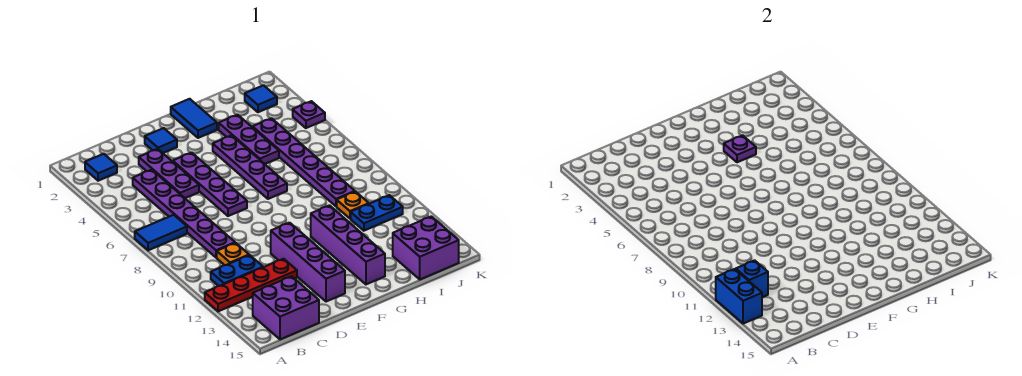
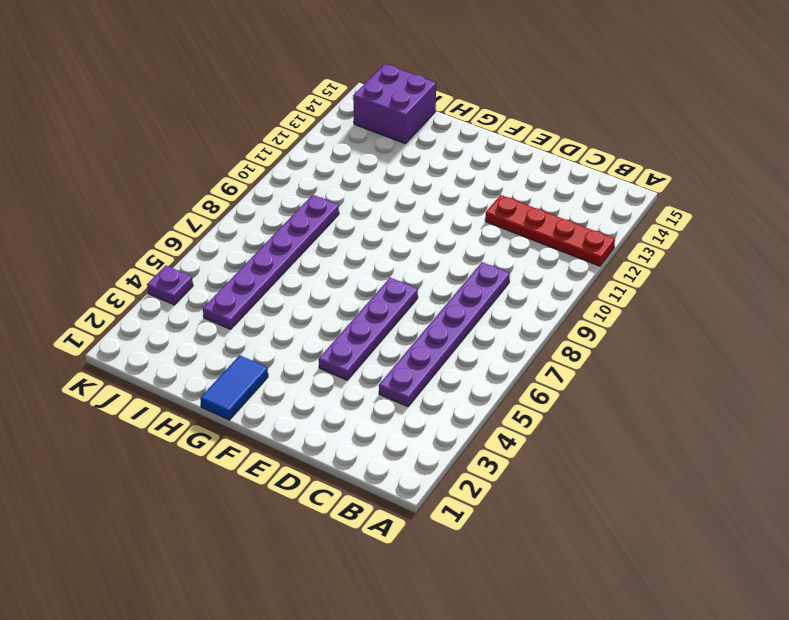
none -> blue tile A7:B7 level 1
none -> blue tile B2 level 1
none -> blue plate B11:C11 level 1

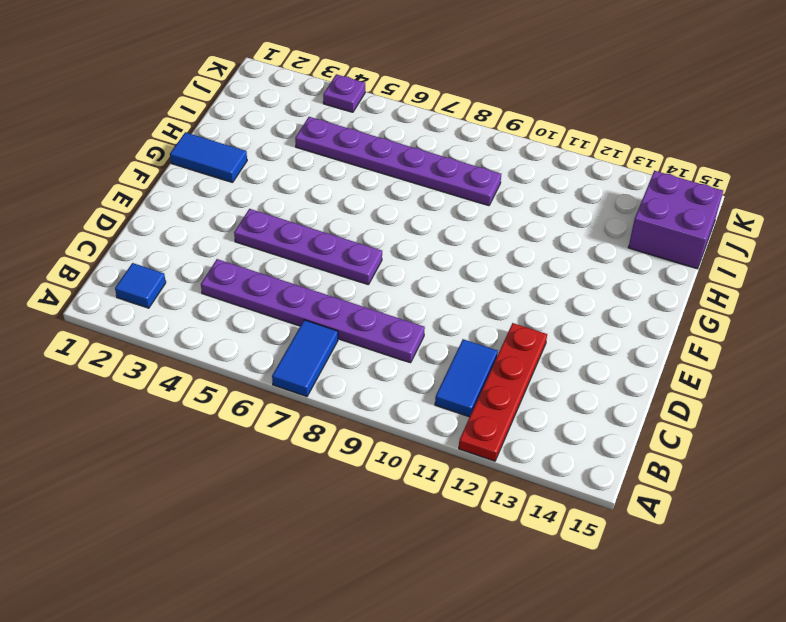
blue tile B11:C11 level 1 -> blue plate B11:C11 level 1
none -> purple brick B14:C15 level 1
none -> orange plate C10 level 1
none -> purple plate D3:D5 level 1

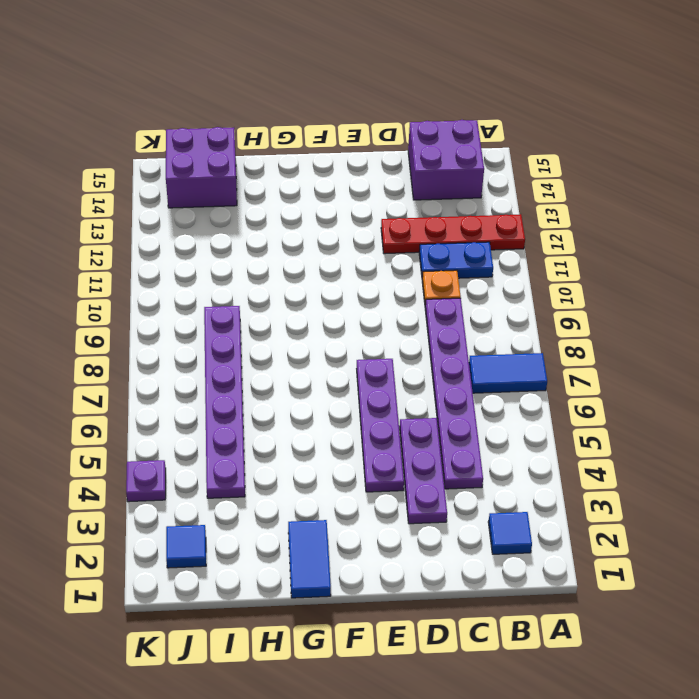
none -> blue tile E2 level 1
none -> purple brick E11:E14 level 1
none -> purple plate G4:G7 level 1

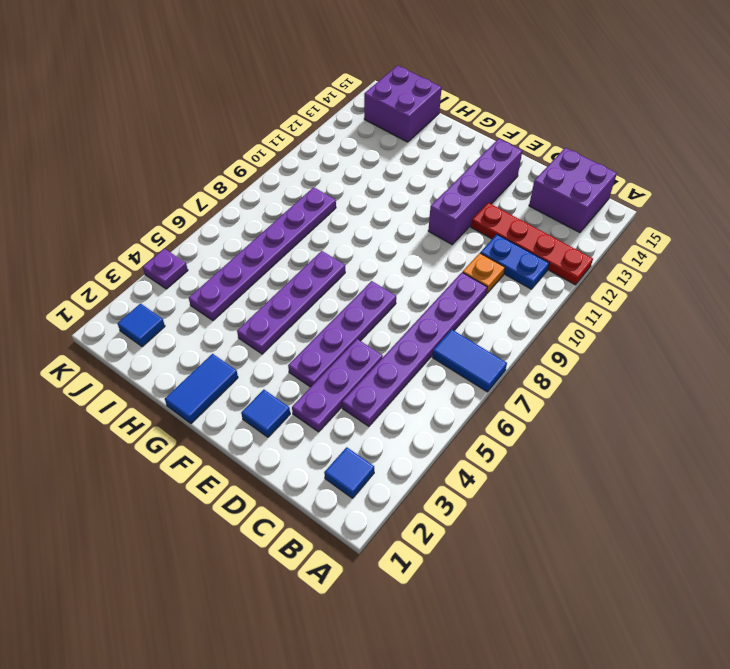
none -> purple brick G11:G14 level 1
none -> purple plate H3:H5 level 1
none -> orange plate I10 level 1

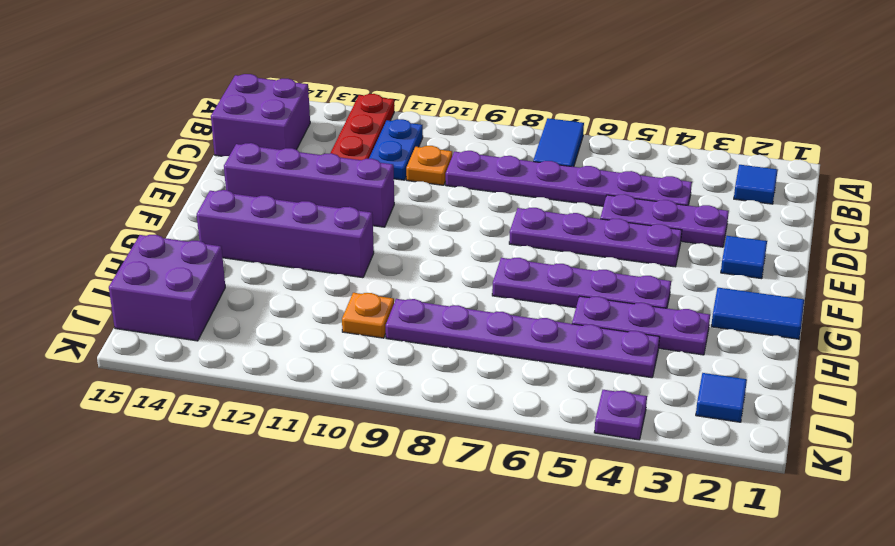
none -> blue plate I11:J11 level 1
none -> blue brick A12:A13 level 2
none -> blue brick B12 level 2

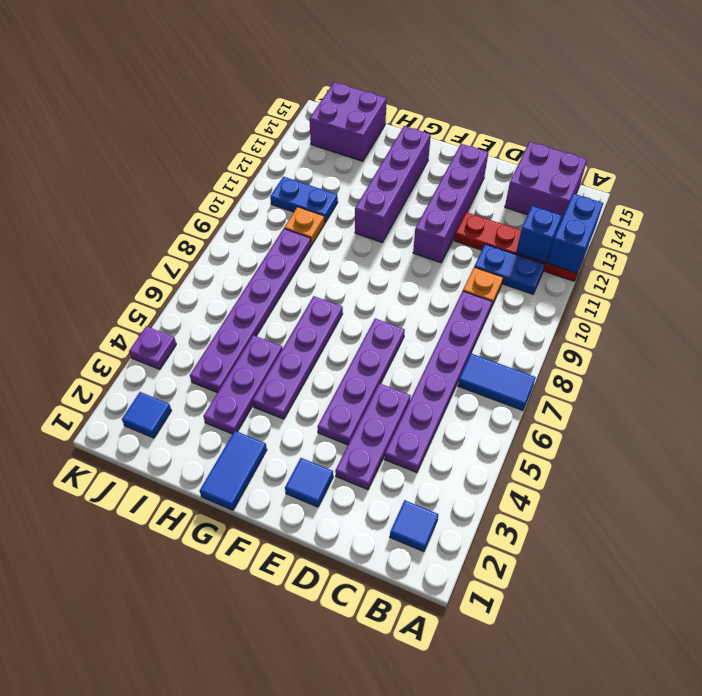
none -> purple plate G4 level 2

